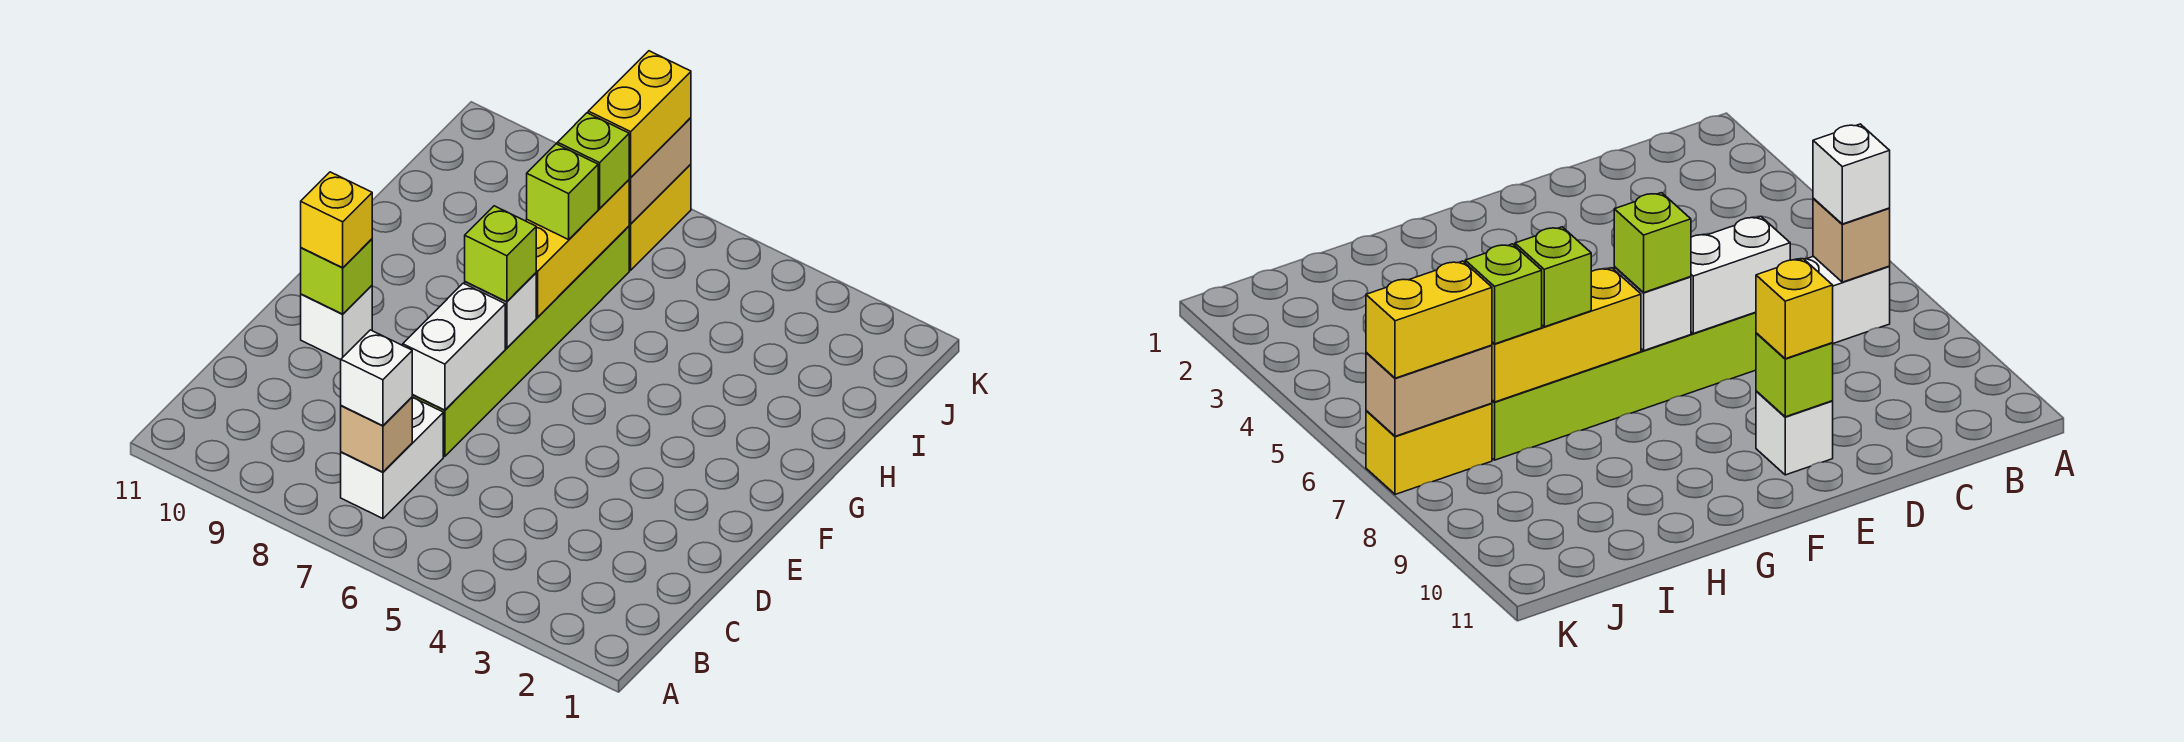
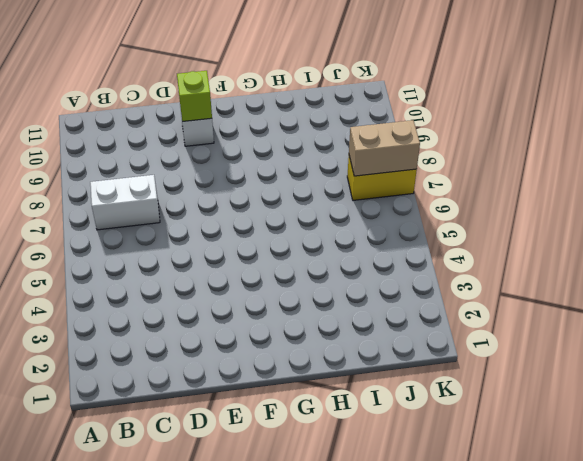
none -> lime brick D7:I7 level 1
none -> tan brick B7 level 2
none -> white brick D7:E7 level 2

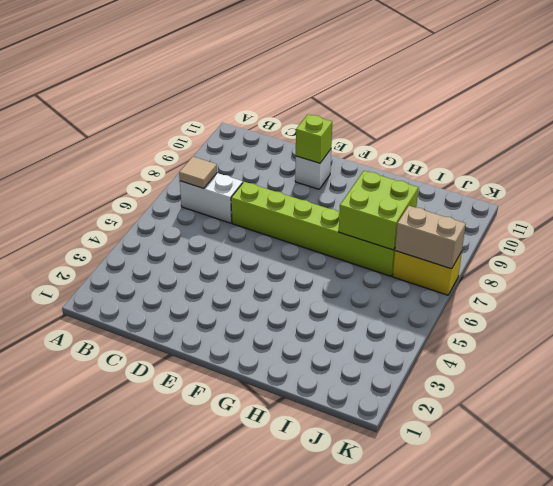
tan tile B7 level 2 -> tan brick B7 level 2
lime brick H7:I8 level 2 -> yellow brick G7:I7 level 2
none -> white brick D7:E7 level 2
none -> white brick F7 level 2
none -> white brick B7 level 3

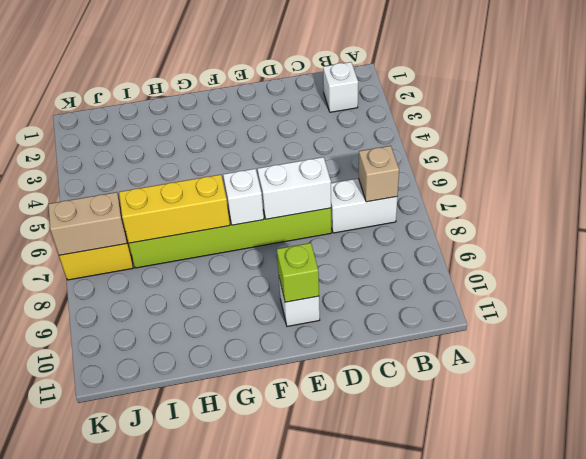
white brick B2 level 1 -> white brick B7 level 3
none -> yellow brick E10 level 3
none -> lime brick F7 level 3
none -> lime brick H7 level 3

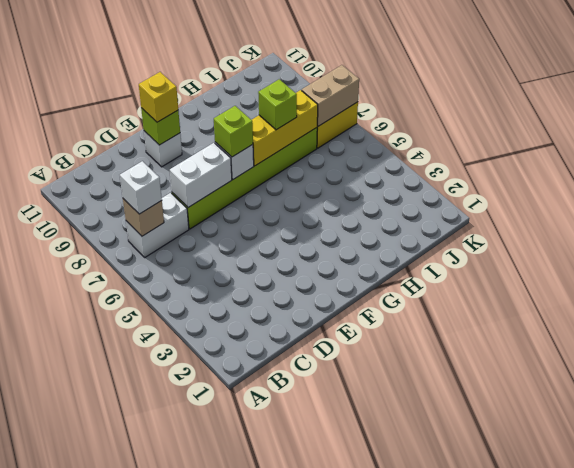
none -> lime brick I7 level 3
none -> yellow brick J7:K7 level 3

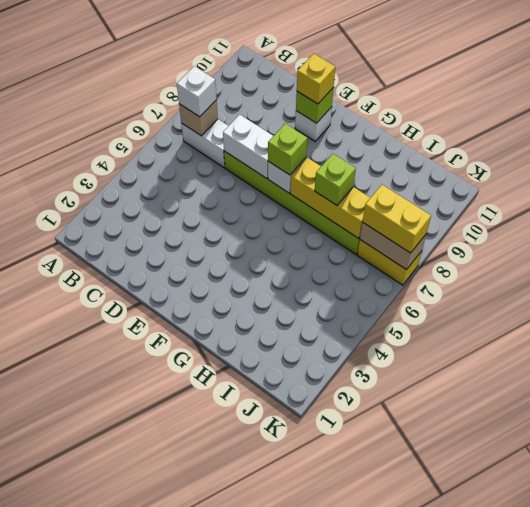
none -> lime brick I7 level 3

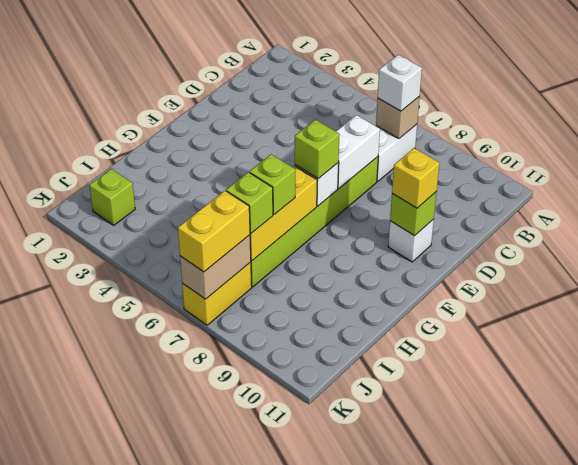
lime brick J2 level 1 -> none

